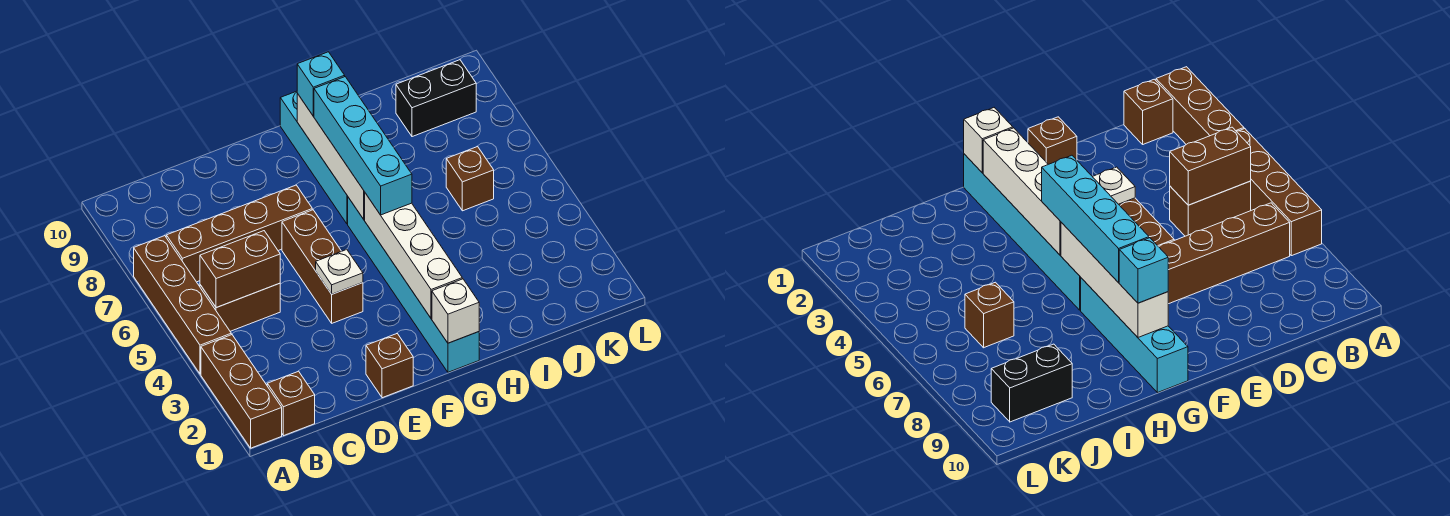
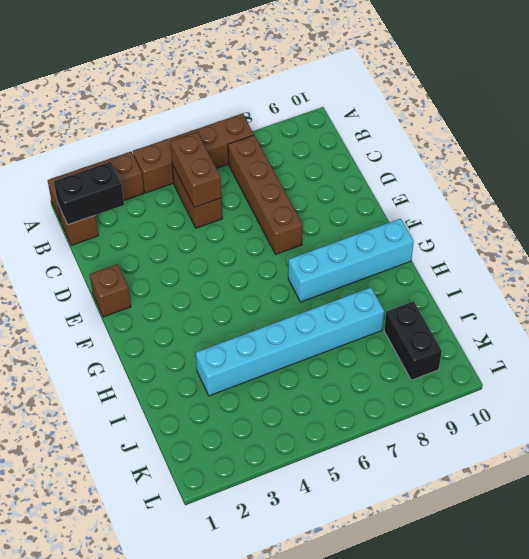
black brick B1:B2 level 2 -> none
cyan brick I3:I8 level 1 -> cyan brick G1:G6 level 1
none -> brown brick E4:E6 level 1
none -> brown brick J6 level 1
none -> white plate E4 level 2

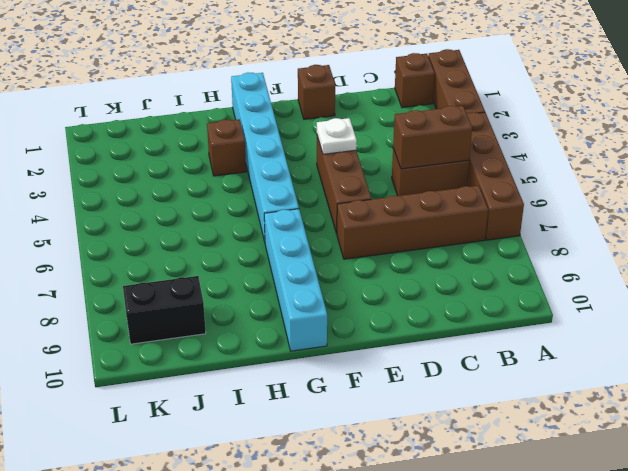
brown brick H3 level 1 -> brown brick J6 level 1
none -> white brick G1 level 2
none -> white brick G2:G5 level 2
none -> white brick G6:G9 level 2

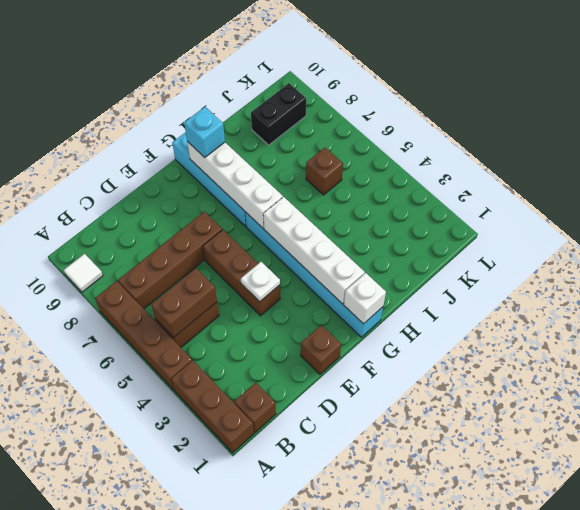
white tile A9 level 1 -> none
none -> cyan brick G5:G8 level 3

